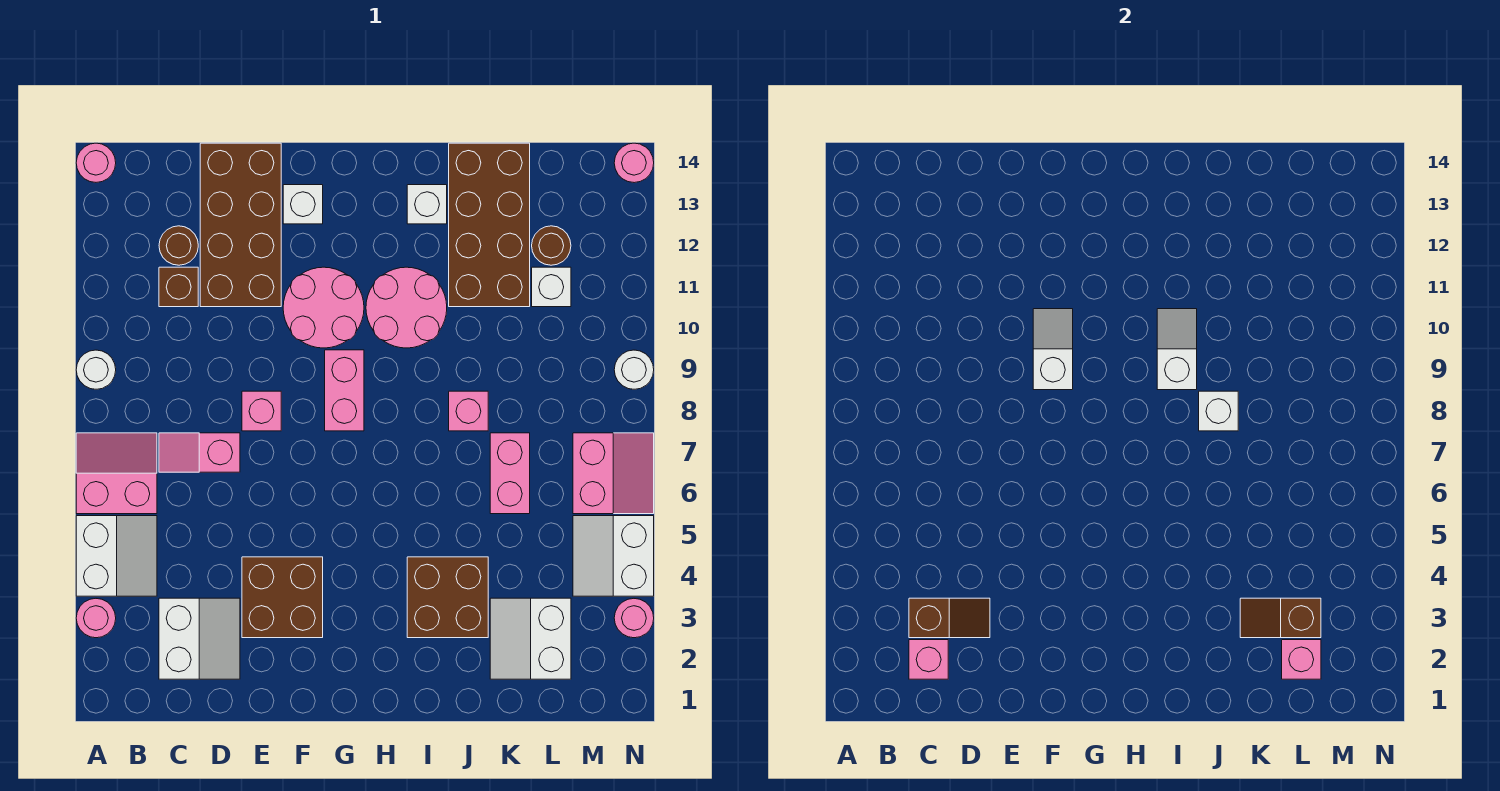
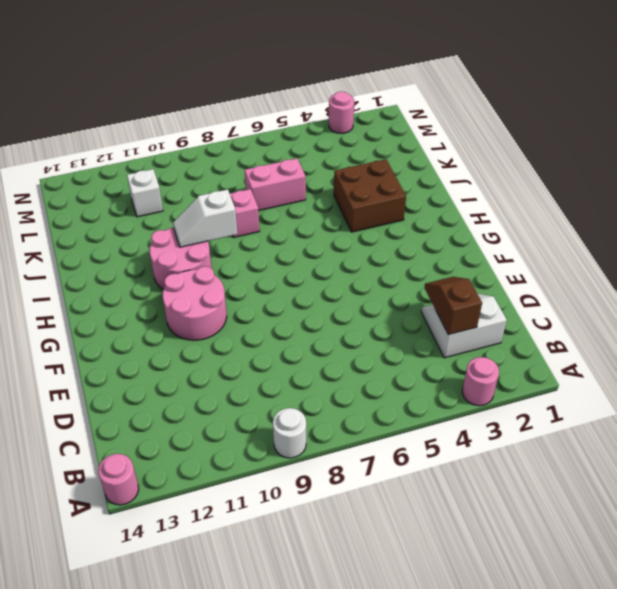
none -> white slope A4:B5 level 1 top A
none -> pink slope A6:B7 level 1 top 6
none -> pink slope C7:D7 level 1 top D
none -> brown brick C11 level 1

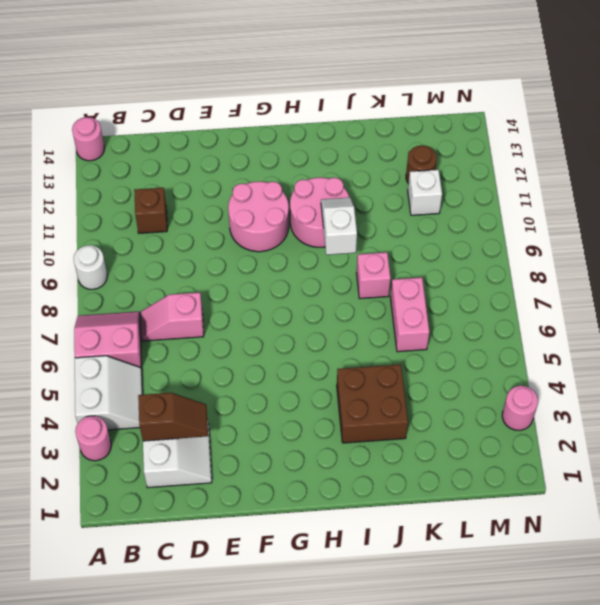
none -> brown round brick C12 level 1
none -> brown brick D11:E14 level 1
none -> brown brick E3:F4 level 1
none -> pink brick E8 level 1

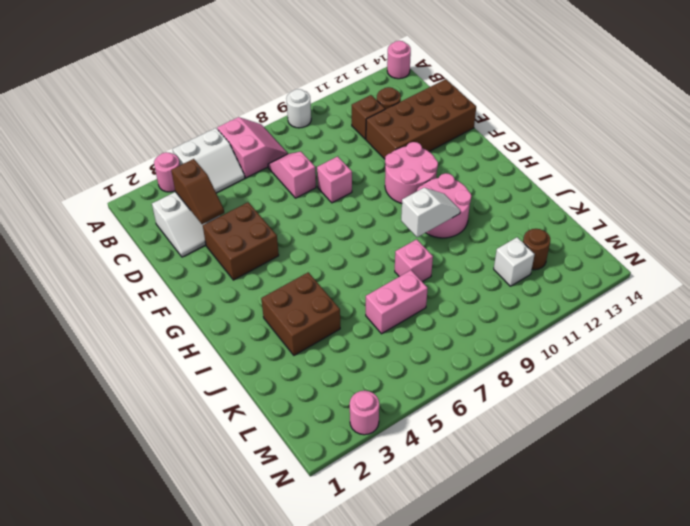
none -> white brick F13 level 1
none -> pink brick G8:G9 level 1
none -> white brick I13 level 1
none -> brown brick J11:K14 level 1

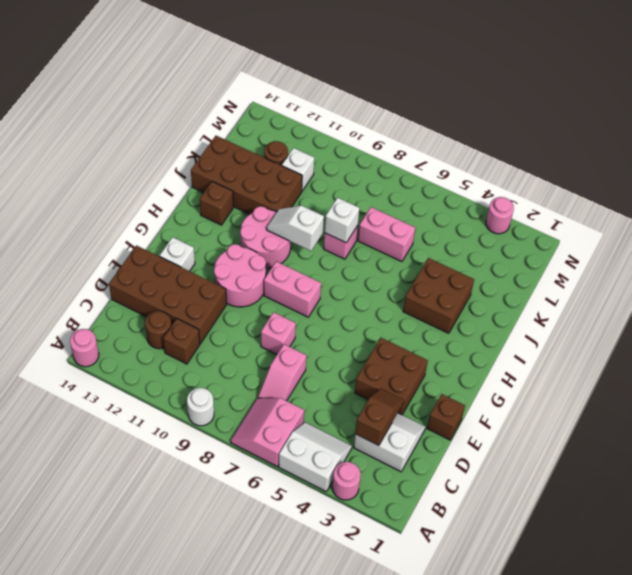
brown brick E1 level 1 -> none
brown brick I13 level 1 -> white brick I13 level 1
none -> white slope K2:L3 level 1 top L
none -> white slope M4:N5 level 1 top N
none -> pink slope M6:N7 level 1 top M
none -> white round brick N9 level 1

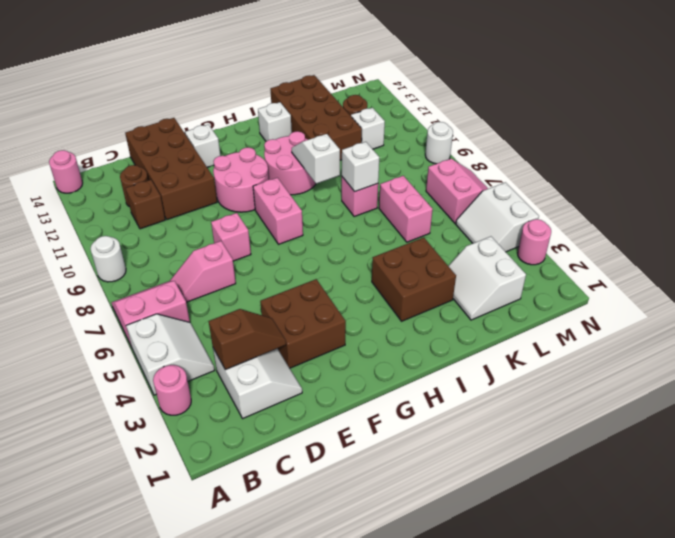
none -> pink round brick N14 level 1
none -> pink brick C2 level 2
none -> white slope F9:F10 level 2 top 9
none -> brown slope K3:L3 level 2 top L

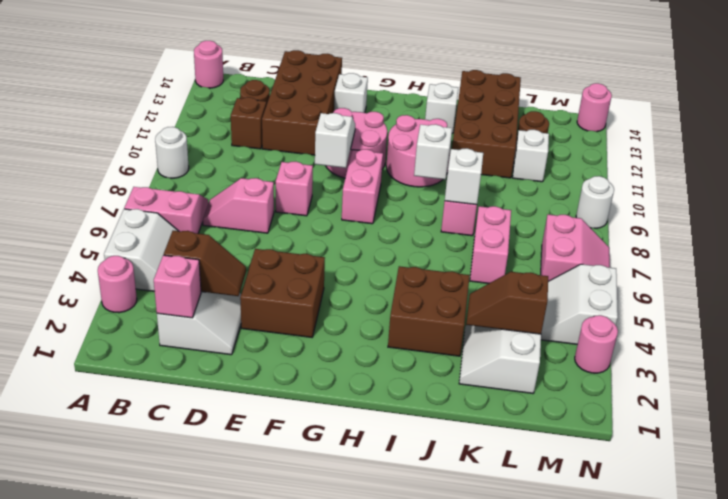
none -> pink brick L2 level 2

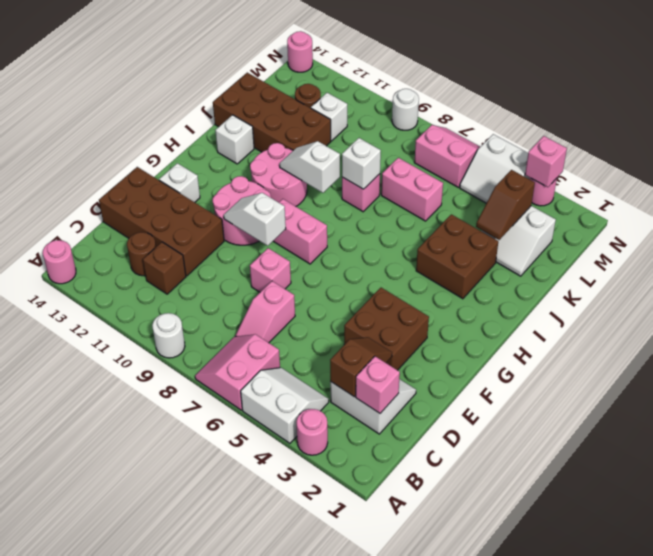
pink brick N3 level 2 -> pink brick L2 level 2

